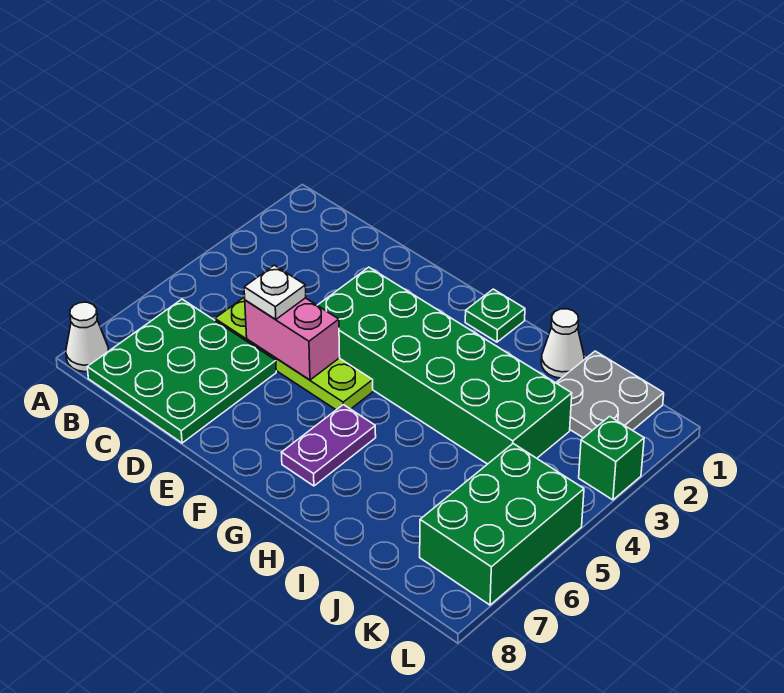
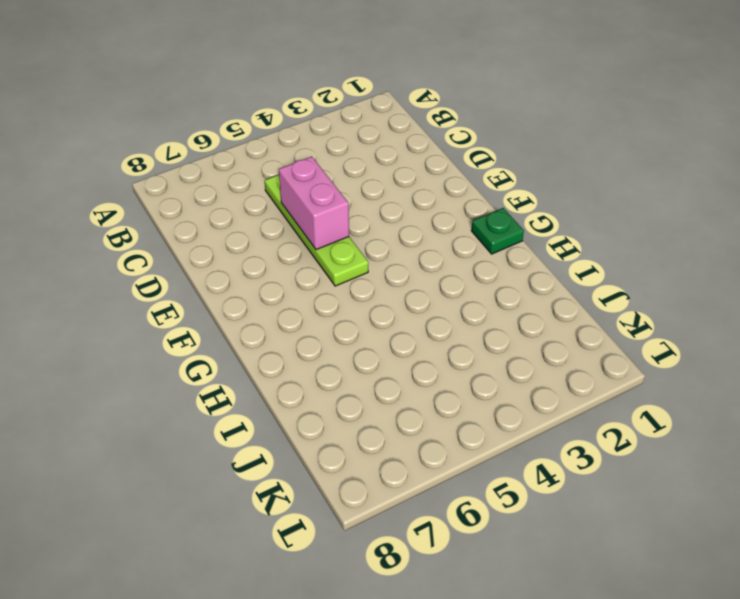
none -> white cone A8 level 1
none -> green plate B6:D8 level 1
none -> green brick E3:J4 level 1

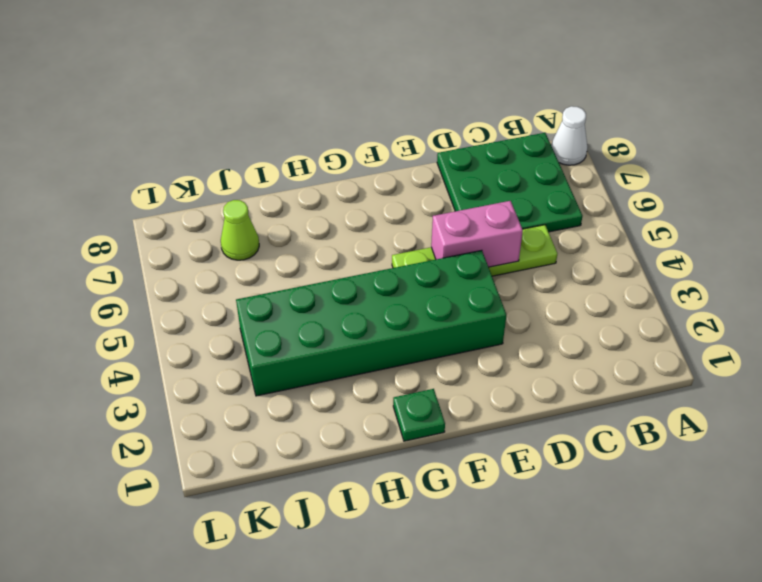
lime cone J7 level 1 -> none
none -> purple plate G6:G7 level 1
none -> white cone I1 level 1
none -> grey plate J1:K2 level 1

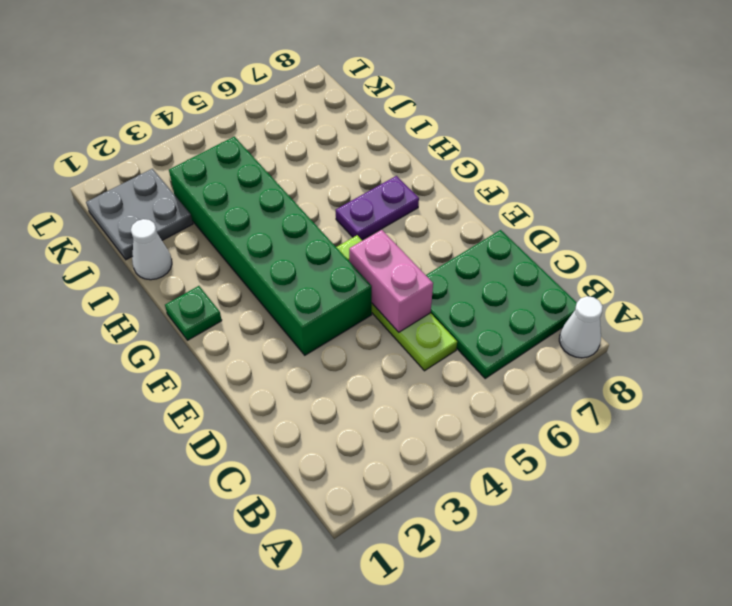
none -> green brick K5:L7 level 1
none -> green brick L3 level 1
none -> white plate D5 level 3

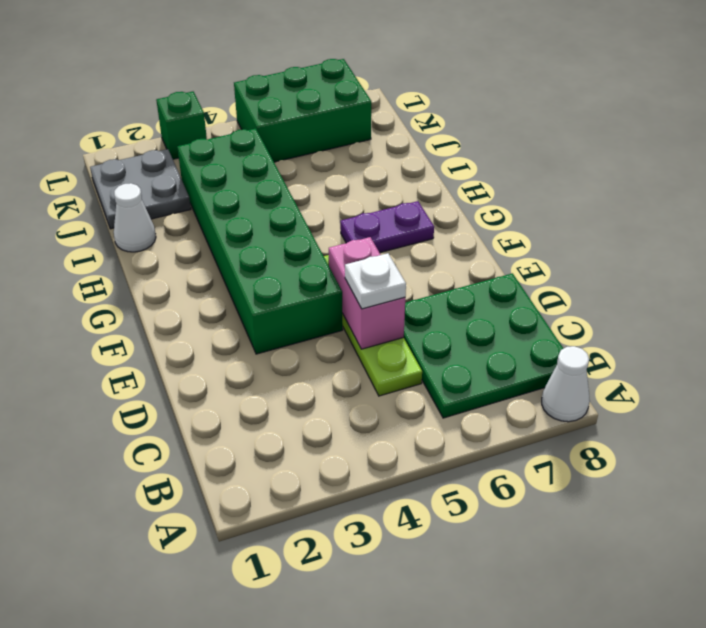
none -> green plate G1 level 1

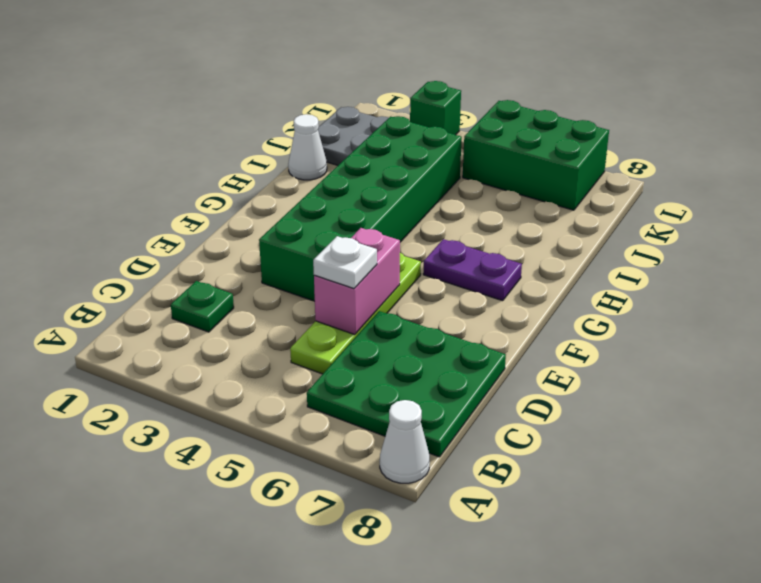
green plate C2 level 1 -> green plate G1 level 1

